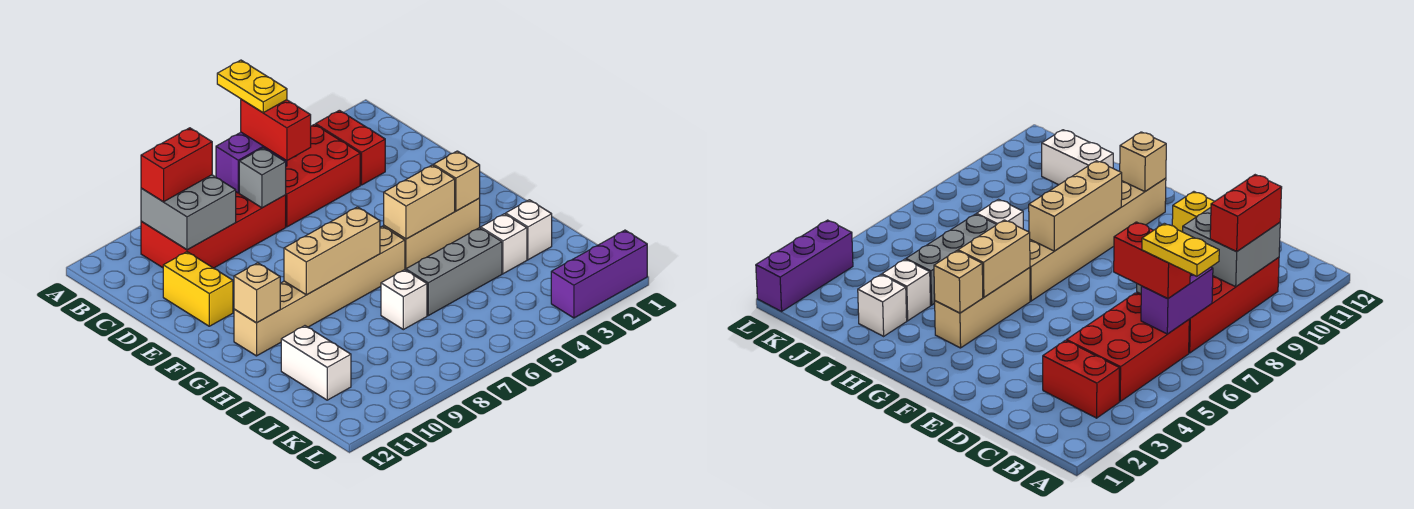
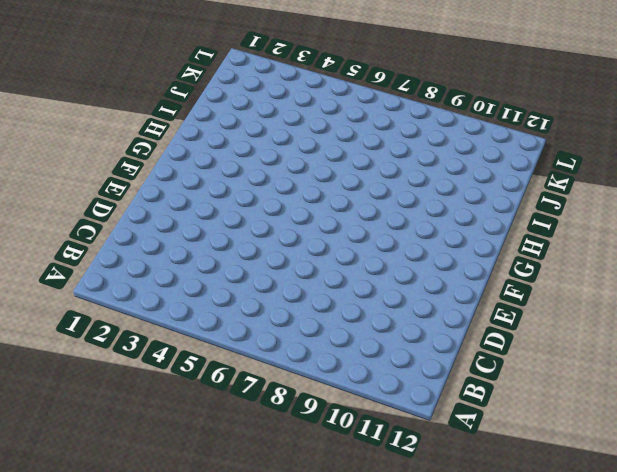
none -> red brick B3:C3 level 1
none -> red brick B4:C6 level 1
none -> red brick B7:C10 level 1

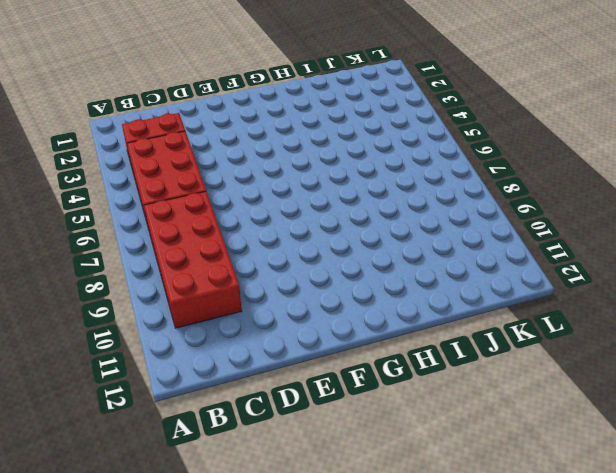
none -> yellow brick D11:E11 level 1
none -> tan brick G3:G5 level 1
none -> tan brick G6:G11 level 1

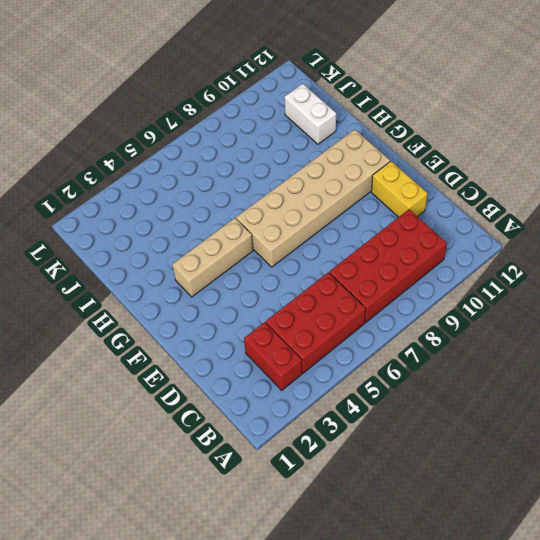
tan brick F6:G11 level 1 -> tan brick G6:G11 level 1
none -> white brick I2 level 1
none -> white brick I3 level 1
none -> grey brick I4:I6 level 1

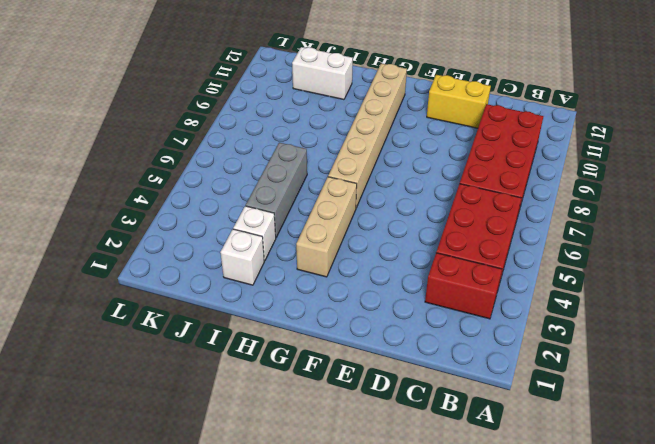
none -> white brick I7 level 1
none -> purple brick L1:L3 level 1
none -> purple brick B6:B7 level 2

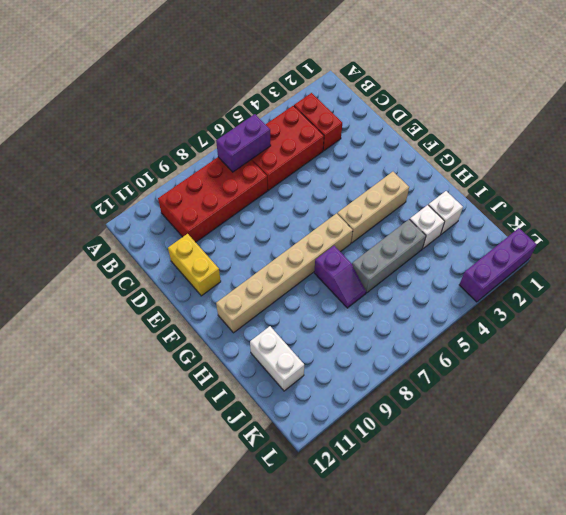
purple slope H7:I7 level 1 top H -> white brick I7 level 1
none -> grey brick B9:C10 level 2
none -> grey brick C7 level 2
none -> tan brick G3 level 2

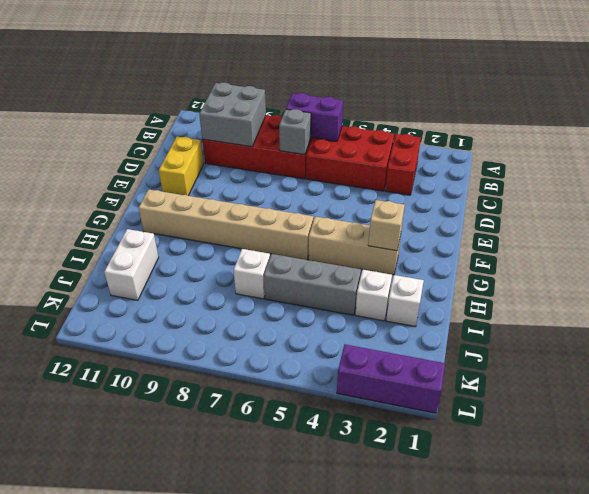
none -> tan brick G4:G5 level 2
none -> tan brick G7:G9 level 2
none -> tan brick G11 level 2

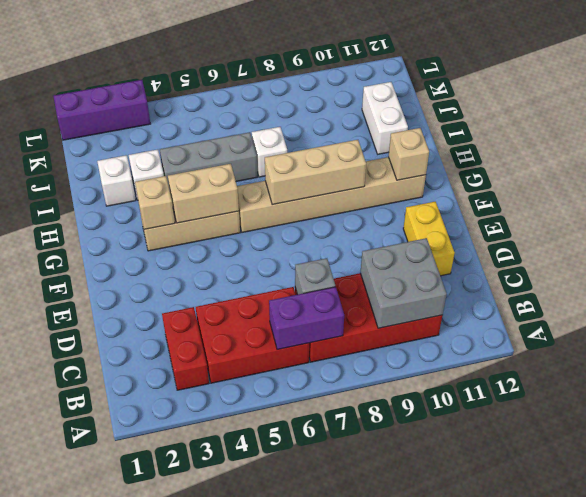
none -> red brick B6:C6 level 3
none -> red brick B9:B10 level 3
none -> yellow plate A6:B6 level 4

